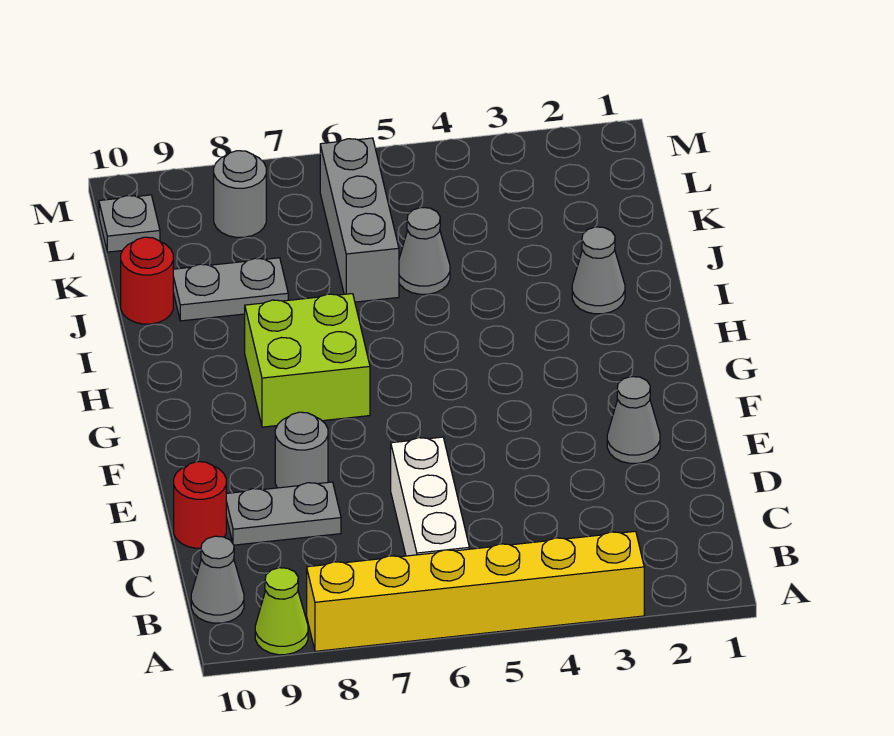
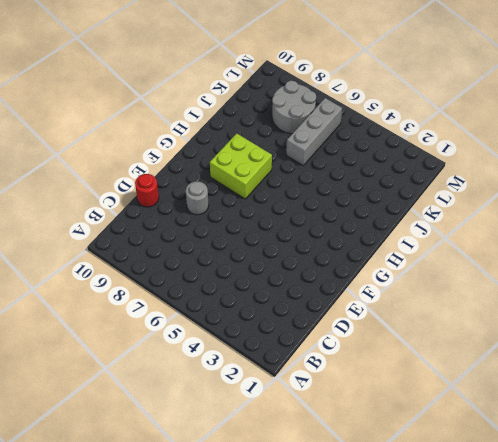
grey round brick K7:L8 level 1 -> grey round brick L8 level 1
none -> yellow brick A3:A8 level 1
none -> lime cone A9 level 1
none -> white brick B6:D6 level 1

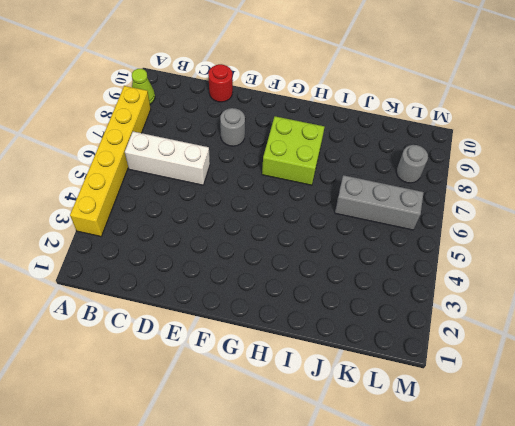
none -> grey cone B10 level 1
none -> grey plate D8:D9 level 1
none -> grey cone E2 level 1

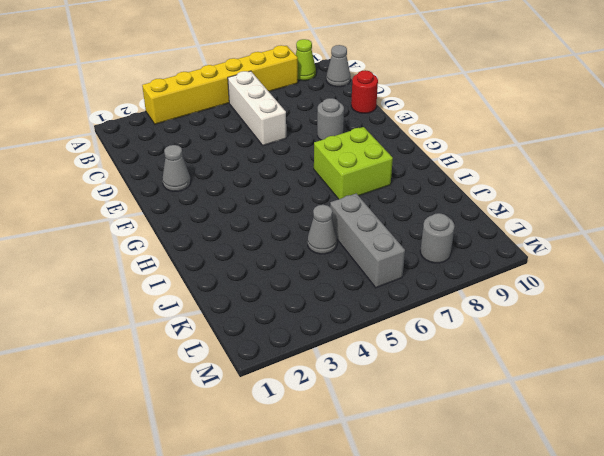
none -> grey plate D8:D9 level 1
none -> grey cone I2 level 1
none -> grey plate J8:J9 level 1

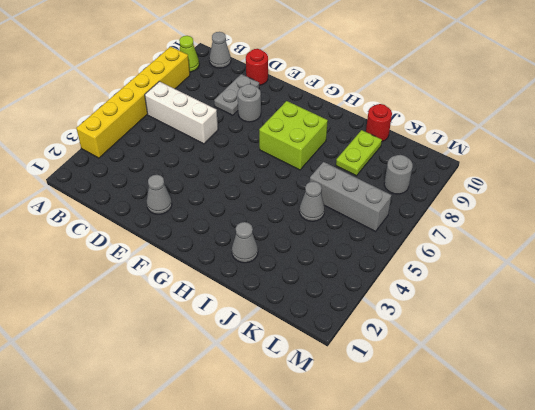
lime plate J8:J9 level 1 -> grey plate J8:J9 level 1
none -> grey plate L10 level 1

